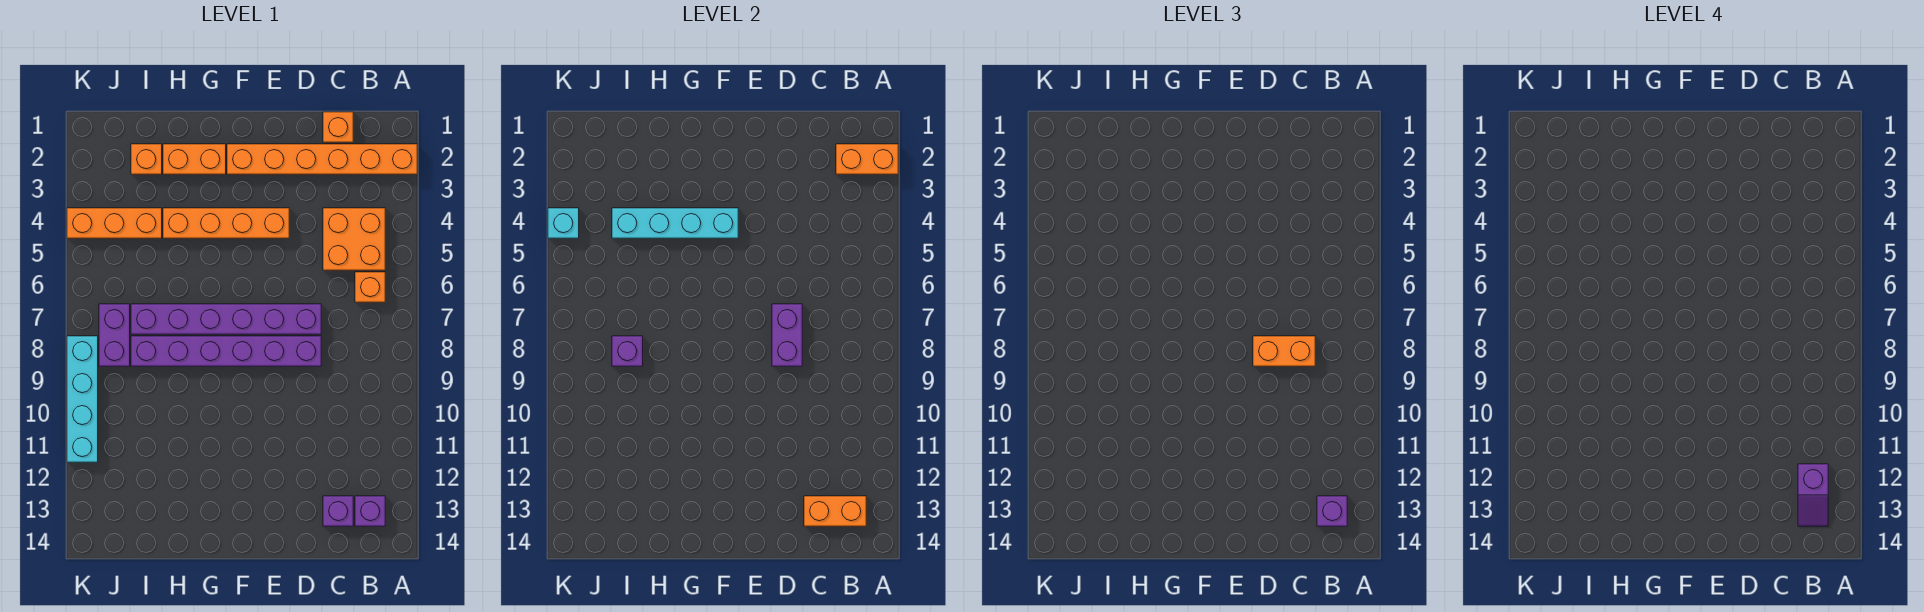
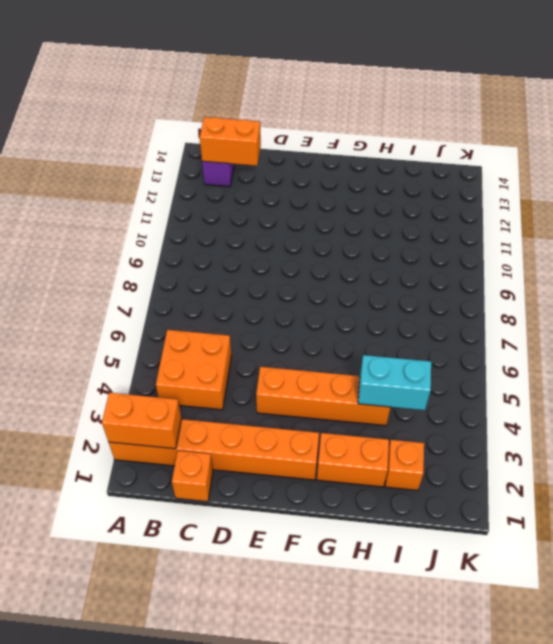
cyan brick H4:I4 level 2 -> cyan brick F4:I4 level 2
none -> orange brick B6 level 1
none -> purple brick C13 level 1
none -> purple brick D7:I7 level 1

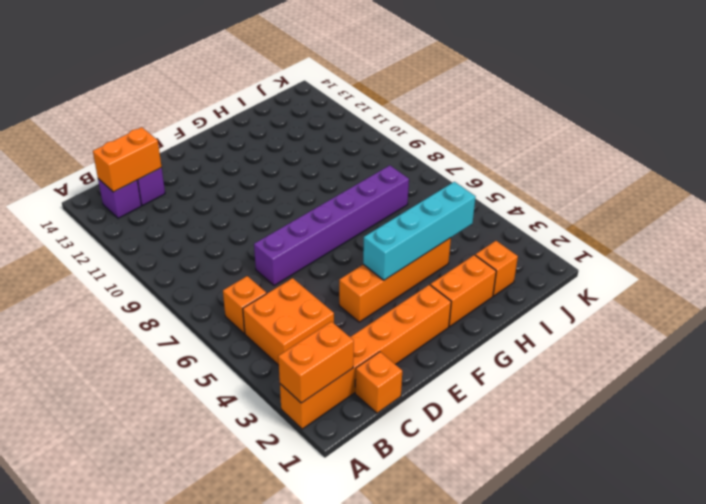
none -> purple brick D8:I8 level 1
none -> orange brick I4:K4 level 1
none -> purple brick J7:J8 level 1

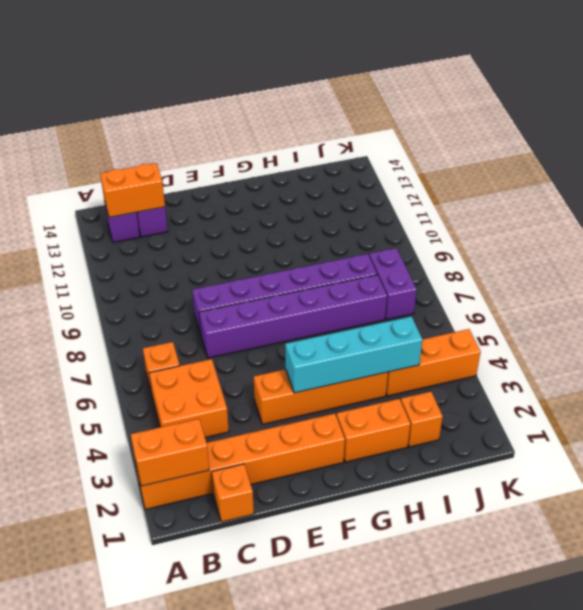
none -> cyan brick K8:K11 level 1
none -> purple brick D7:D8 level 2
none -> purple brick I8 level 2

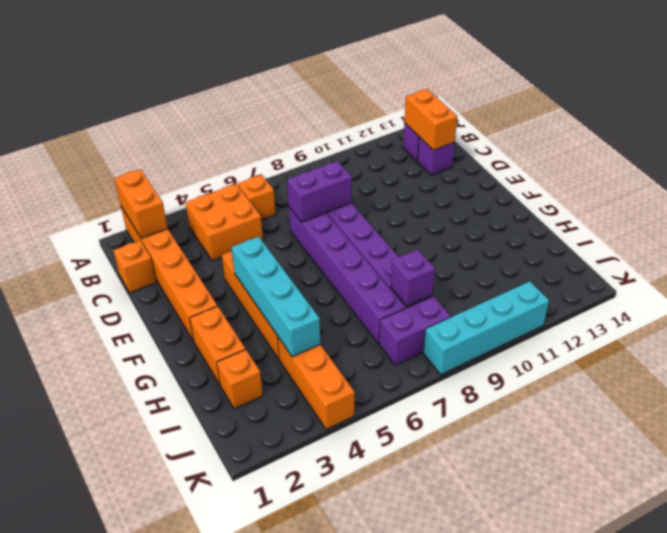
none -> cyan brick K4 level 2
none -> purple brick B13 level 3
none -> orange brick C8:D8 level 3

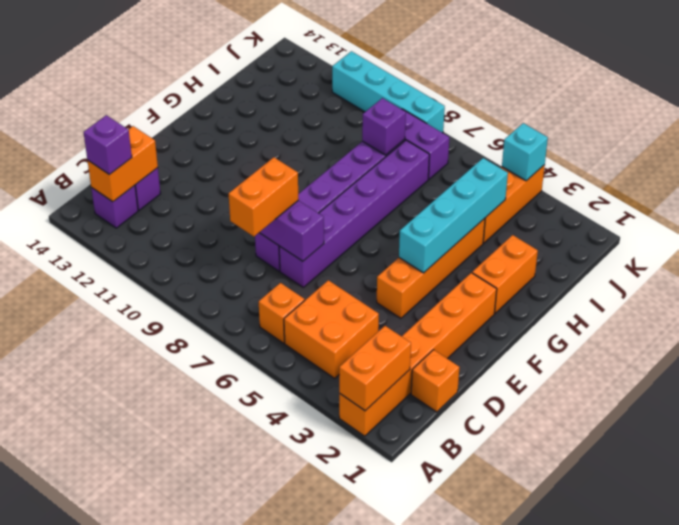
none -> orange brick I2 level 1
none -> purple slope B12:B13 level 4 top 12

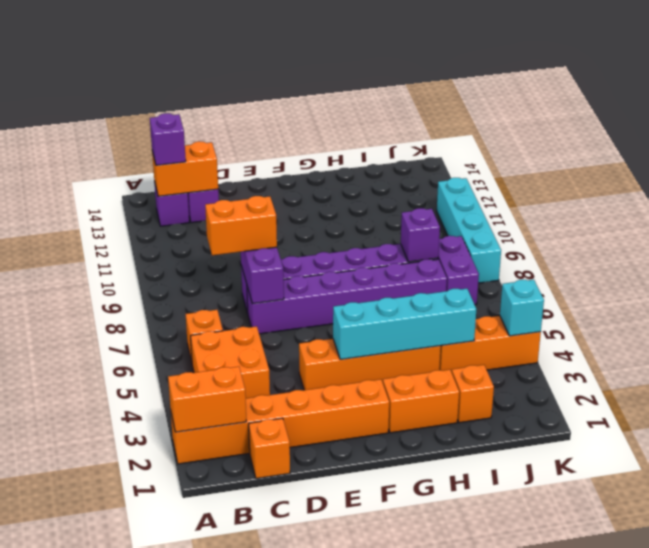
none -> purple slope B12:B13 level 4 top 12

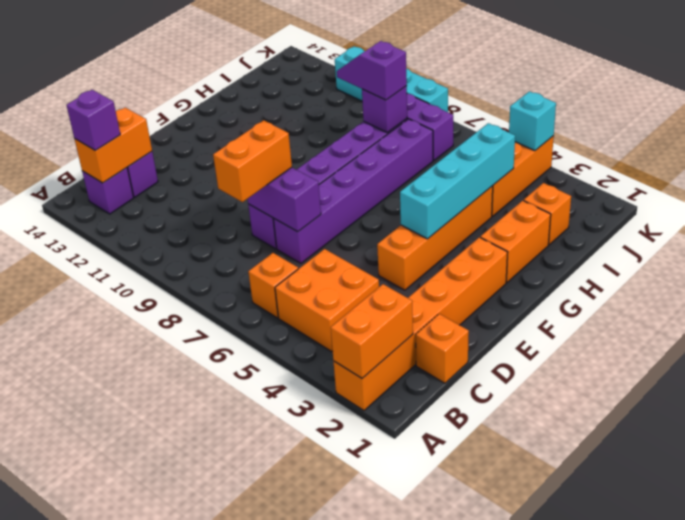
purple slope I8:I9 level 3 top 8 -> purple slope B12:B13 level 4 top 12

